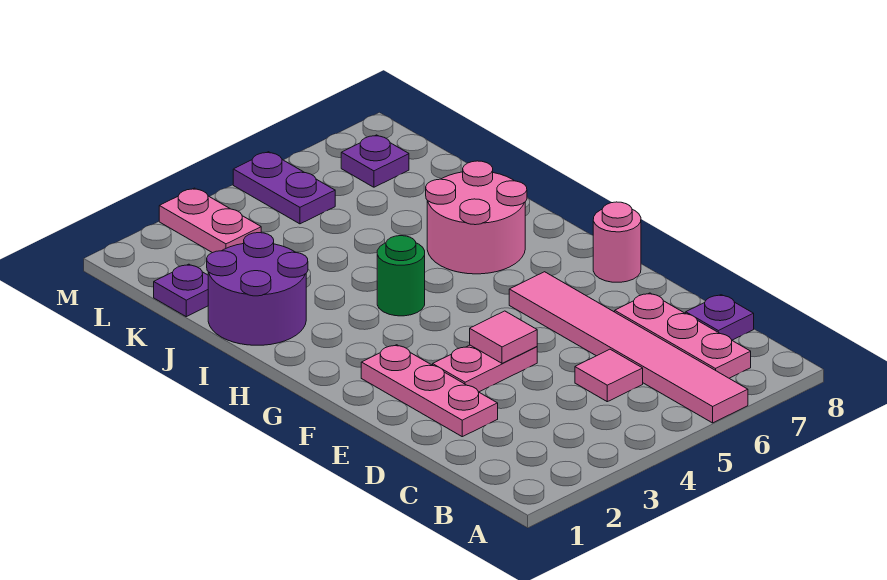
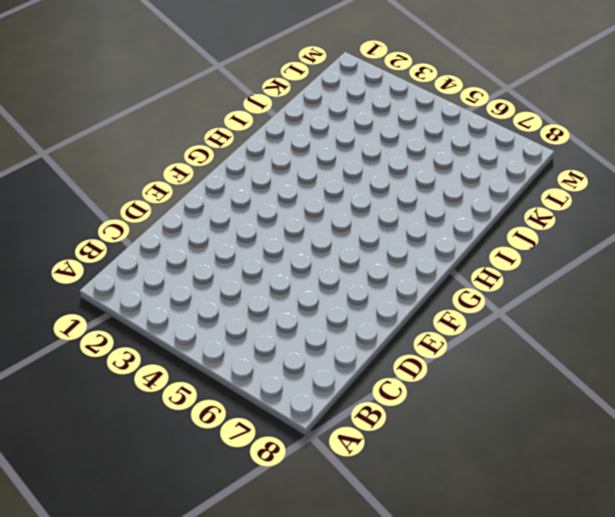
none -> pink tile A6:F6 level 1
none -> pink plate B7:D7 level 1
none -> pink tile C5 level 1

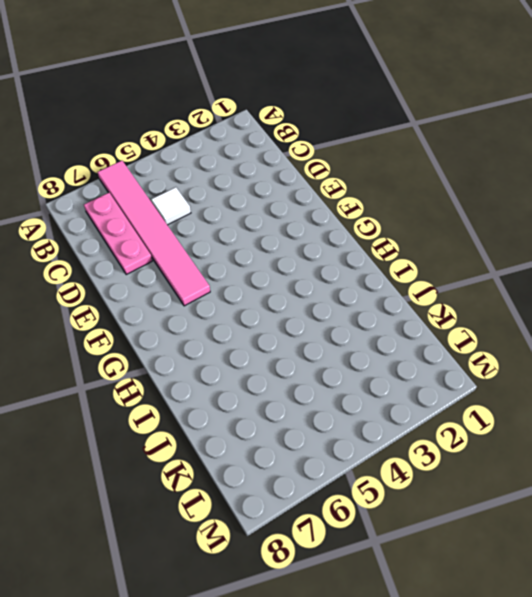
white tile C5 level 1 -> pink tile C5 level 1
none -> purple plate C8 level 1
none -> pink plate D2:F2 level 1
none -> pink plate E3:E4 level 1

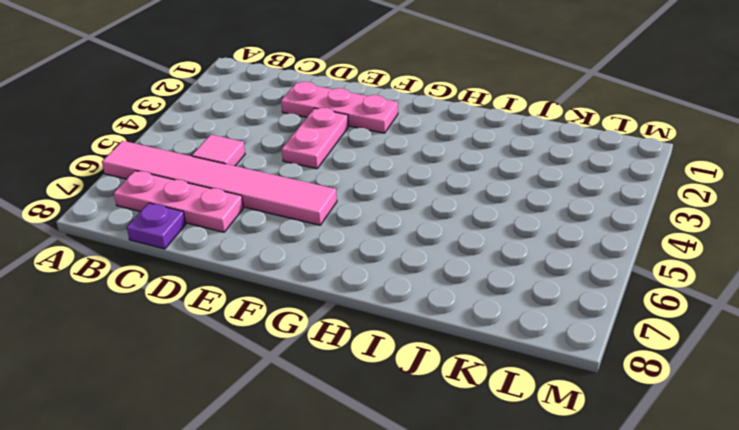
none -> pink round brick F8 level 1
none -> green round brick H4 level 1
none -> pink round brick H6:I7 level 1

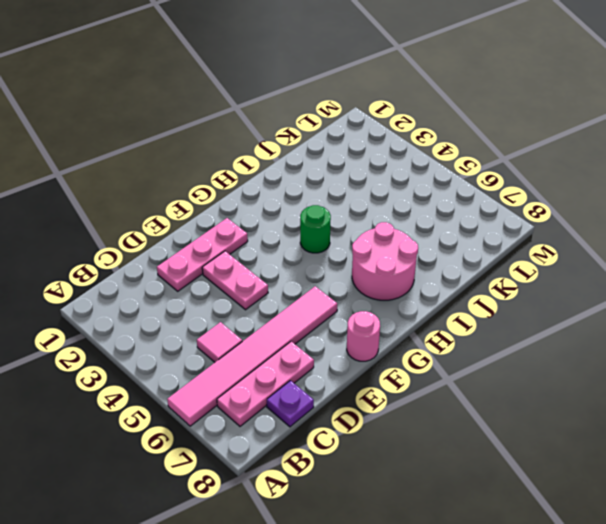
none -> purple round brick I1:J2 level 1
none -> purple plate K1 level 1
none -> pink plate L3:M3 level 1

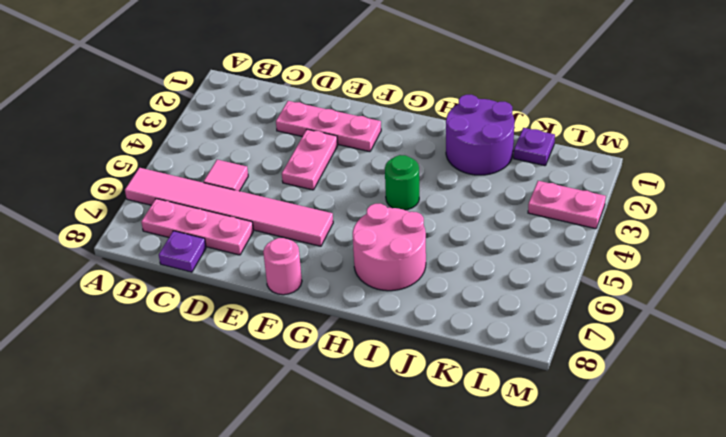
none -> purple plate L5:M5 level 1
none -> purple plate L7 level 1
none -> pink tile E4 level 2

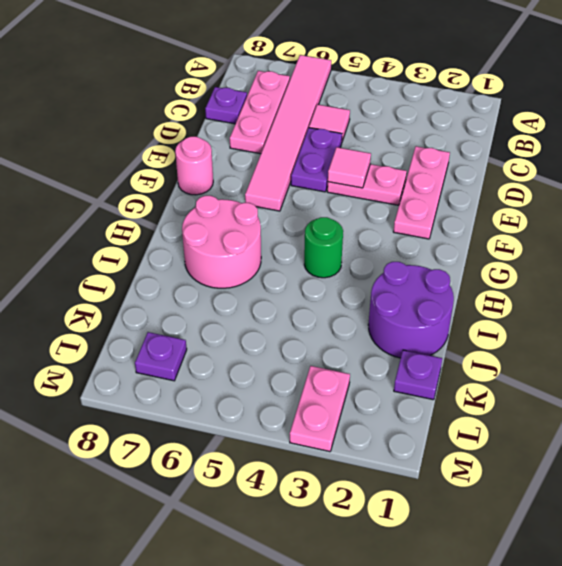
purple plate D5:E5 level 1 -> purple plate L5:M5 level 1

